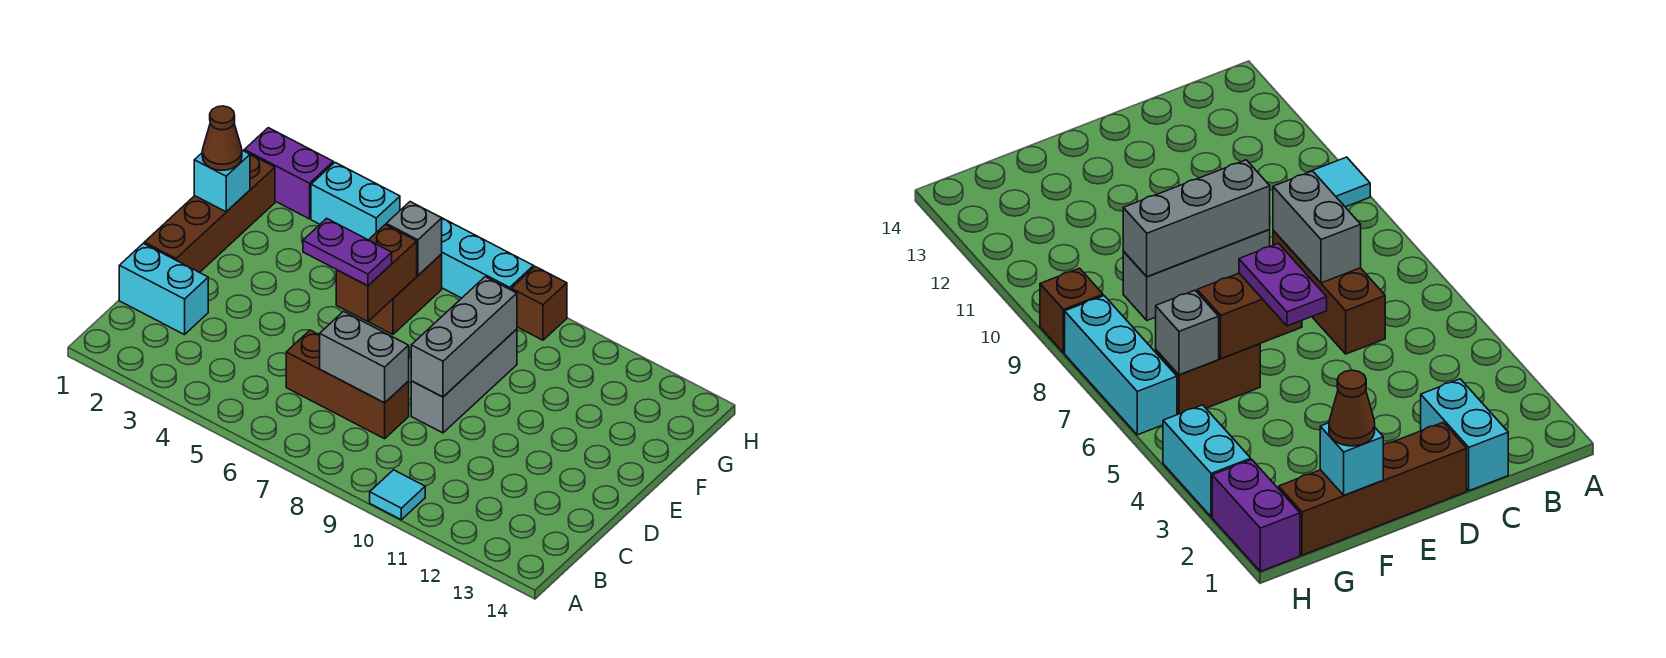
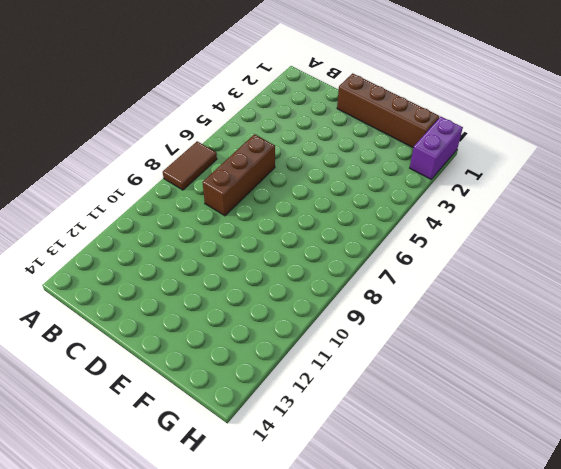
brown tile A7:A8 level 1 -> none
none -> cyan tile A10 level 1
none -> cyan brick C1:C2 level 1
none -> grey brick D9:F9 level 1

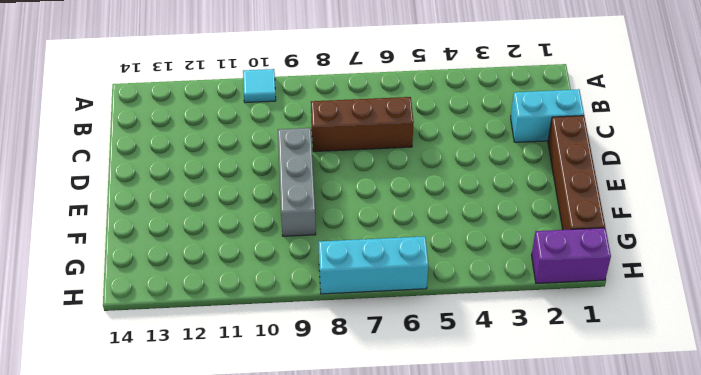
none -> brown brick F6:G6 level 1
none -> cyan brick H3:H4 level 1
none -> brown brick H9 level 1

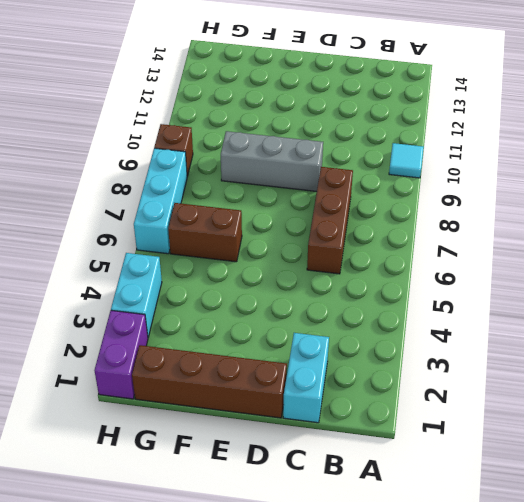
none -> grey brick C7:C8 level 2
none -> grey brick D9:F9 level 2
none -> brown brick E6:F6 level 2

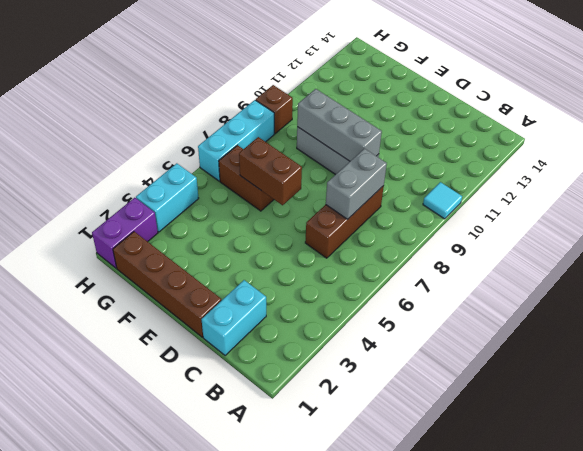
none -> cyan brick F1 level 2
none -> grey brick G6 level 2
none -> purple plate E5:E6 level 3

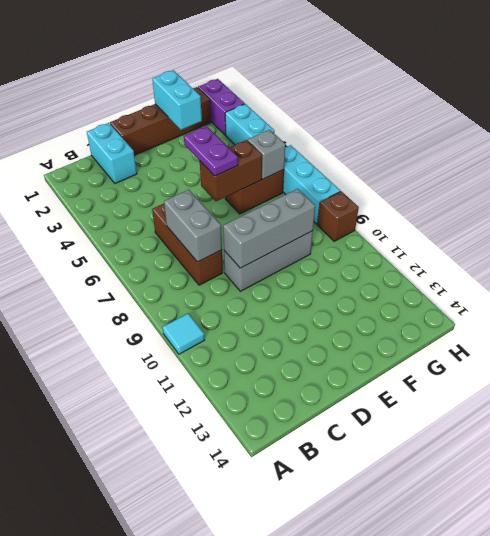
cyan brick F1:F2 level 2 -> cyan brick F1 level 2
none -> brown cone F1 level 3

